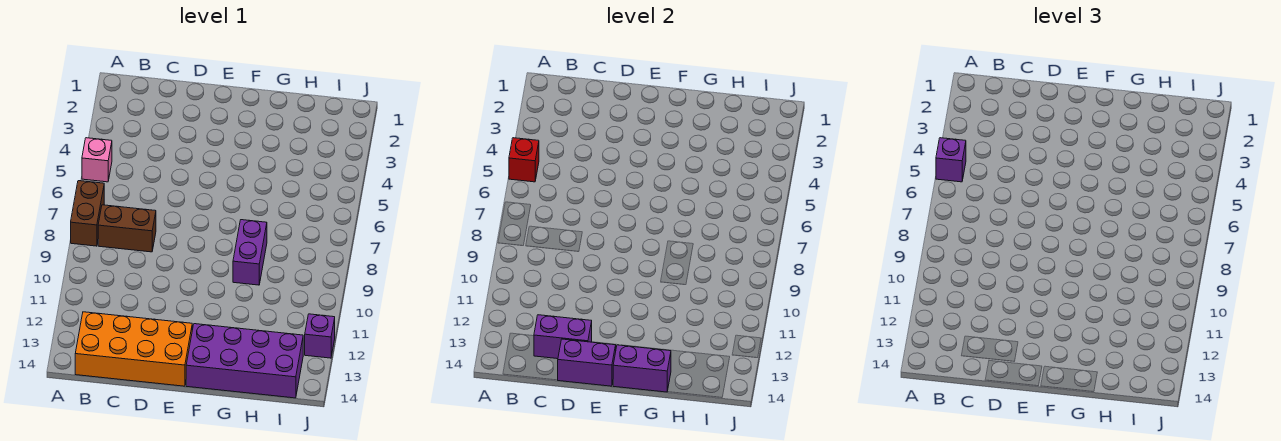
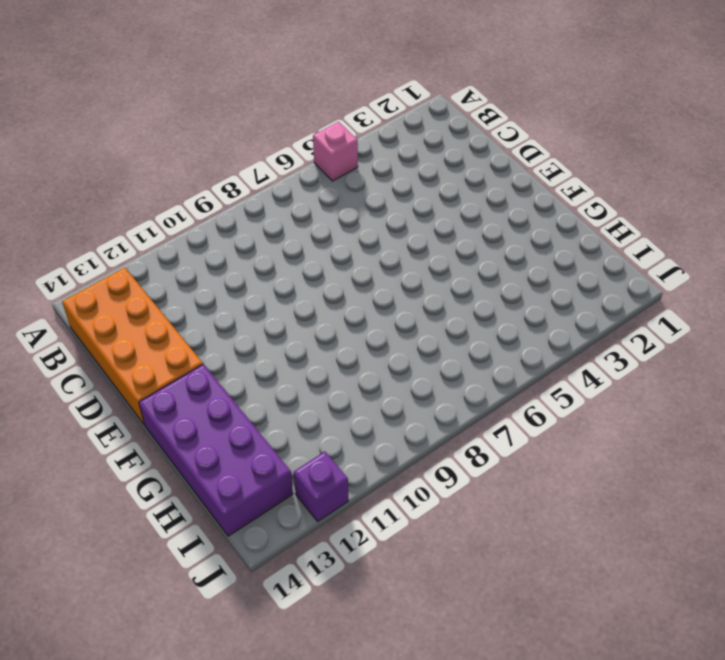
none -> brown brick A7:A8 level 1
none -> brown brick B8:C8 level 1
none -> purple brick G8:G9 level 1

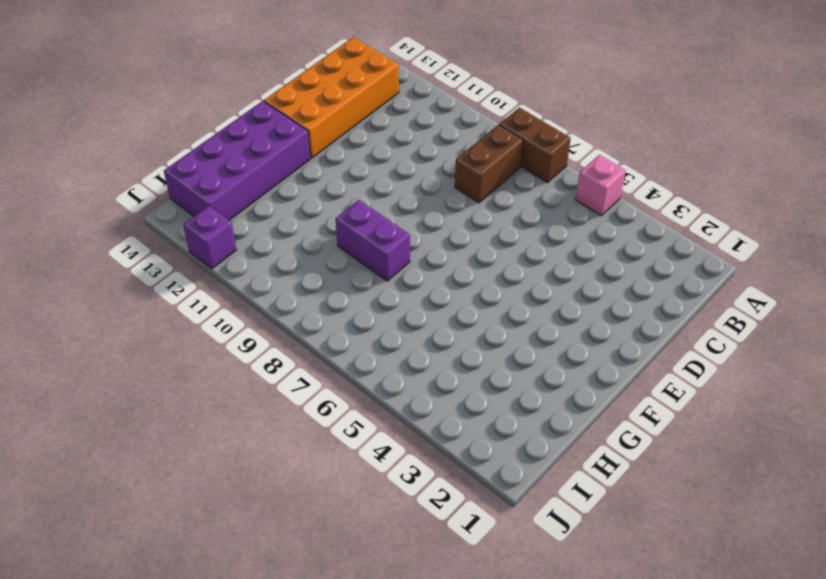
none -> red brick A5 level 2
none -> purple brick C13:D13 level 2
none -> purple brick D14:E14 level 2

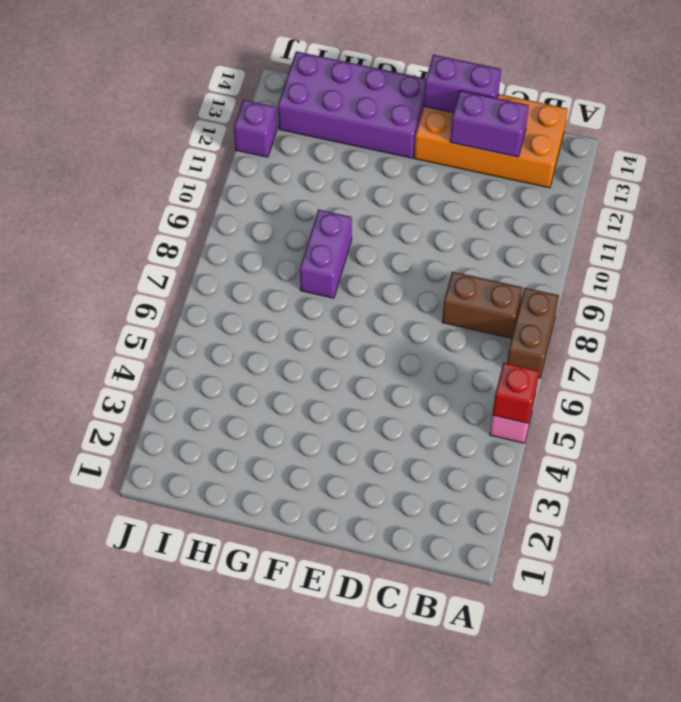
none -> purple brick F14:G14 level 2
none -> purple brick A5 level 3

